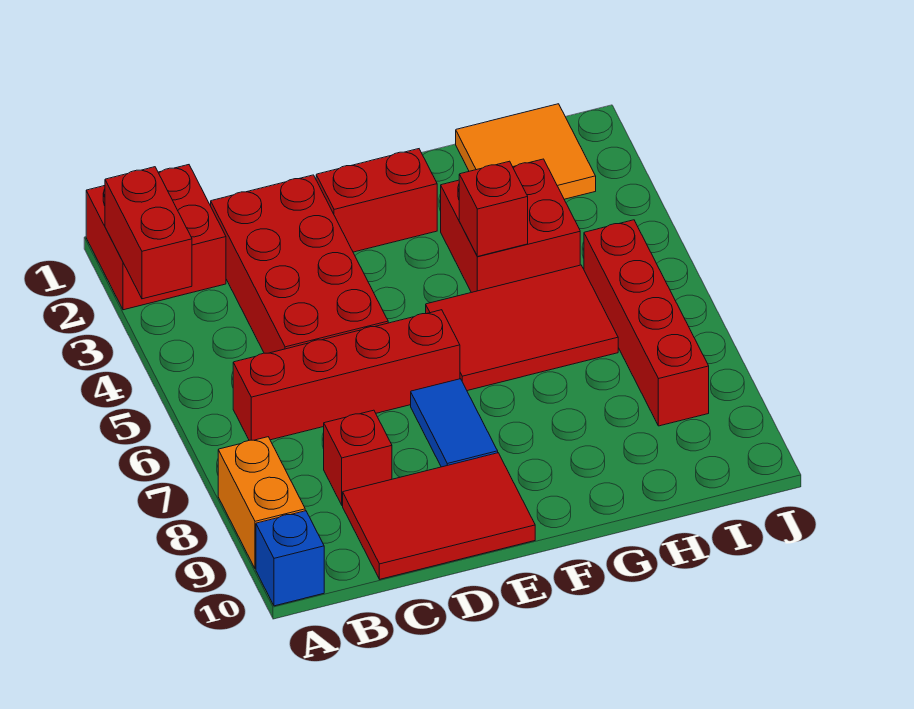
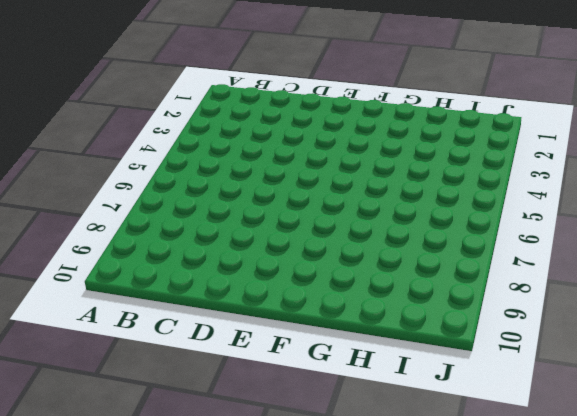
none -> red brick A1:B2 level 1
none -> orange brick A8:A9 level 1
none -> blue brick A10 level 1

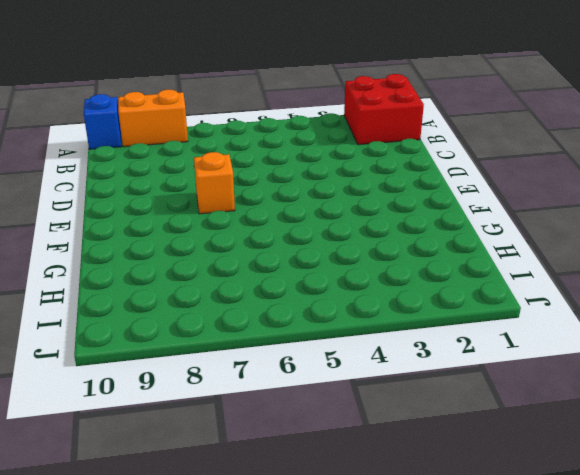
orange brick E7 level 1 -> blue tile E7:E8 level 1
none -> red brick B6:E6 level 1
none -> red brick C2:D5 level 1
none -> red brick C8 level 1

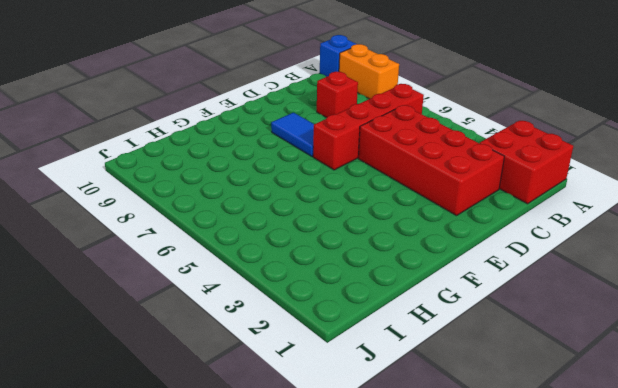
none -> red tile C9:E10 level 1
none -> red brick E2:F2 level 1
none -> red tile F5:H6 level 1

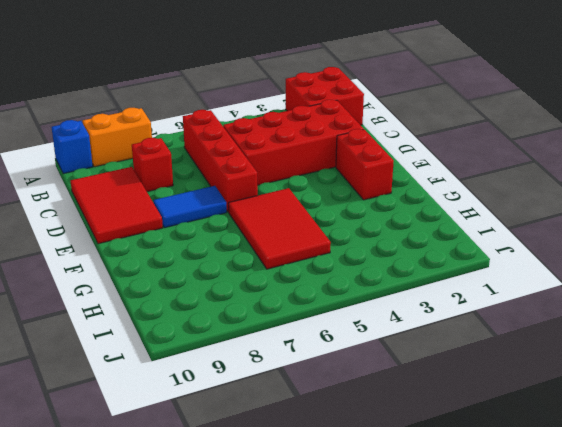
none -> red brick G3:H4 level 1
none -> orange tile H1:I2 level 1
none -> red brick I5:I8 level 1

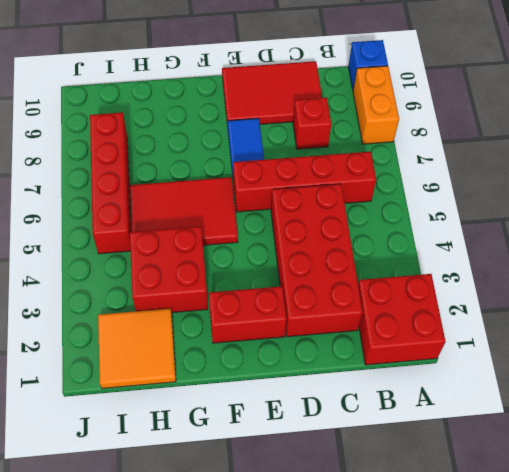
none -> red brick A2:A3 level 2
none -> red brick G4 level 2

